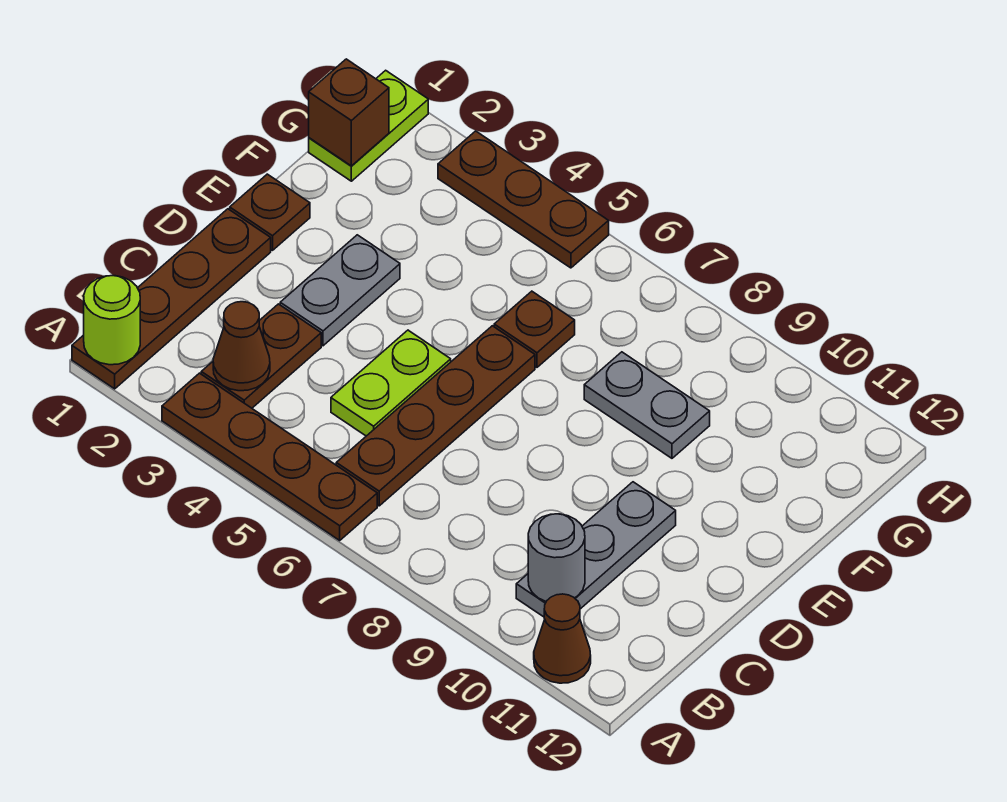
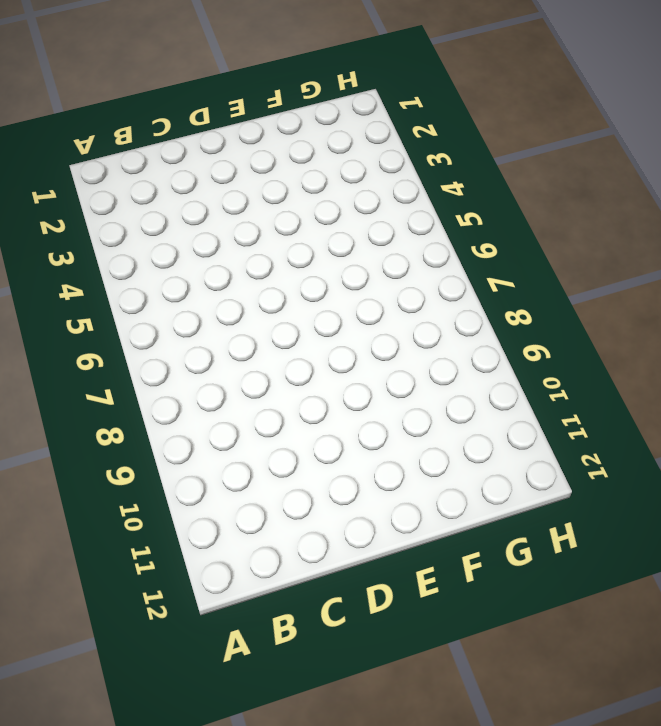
none -> brown plate A1:D1 level 1
none -> brown plate A3:A6 level 1
none -> brown cone A11 level 1

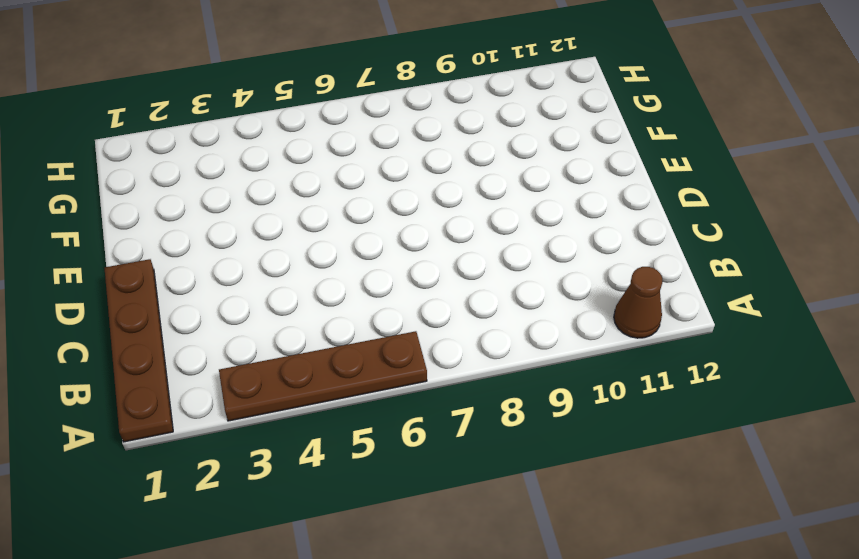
none -> brown plate B3:C3 level 1
none -> brown plate B6:E6 level 1
none -> grey plate B10:D10 level 1

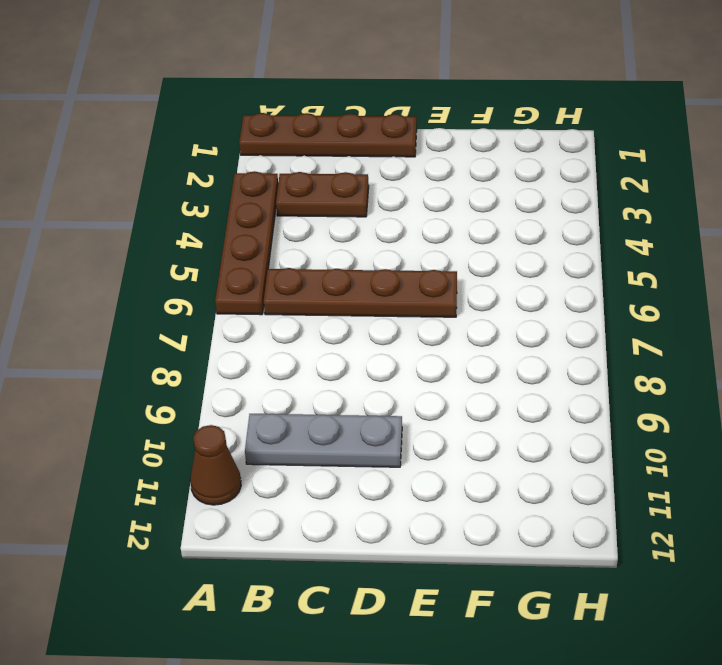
none -> lime plate C5:D5 level 1
none -> grey plate D3:E3 level 1
none -> brown plate E1 level 1

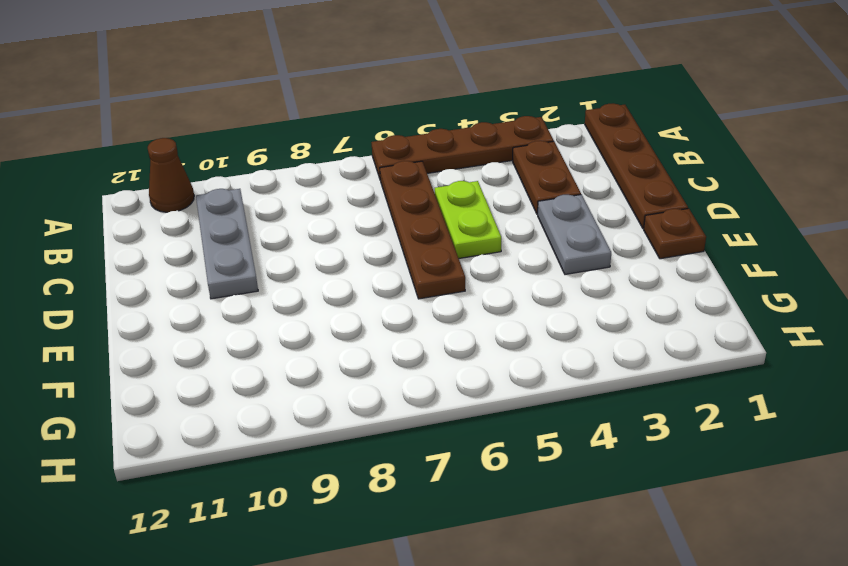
none -> brown plate F6 level 1
none -> grey plate F8:F9 level 1
none -> lime plate G1:H1 level 1

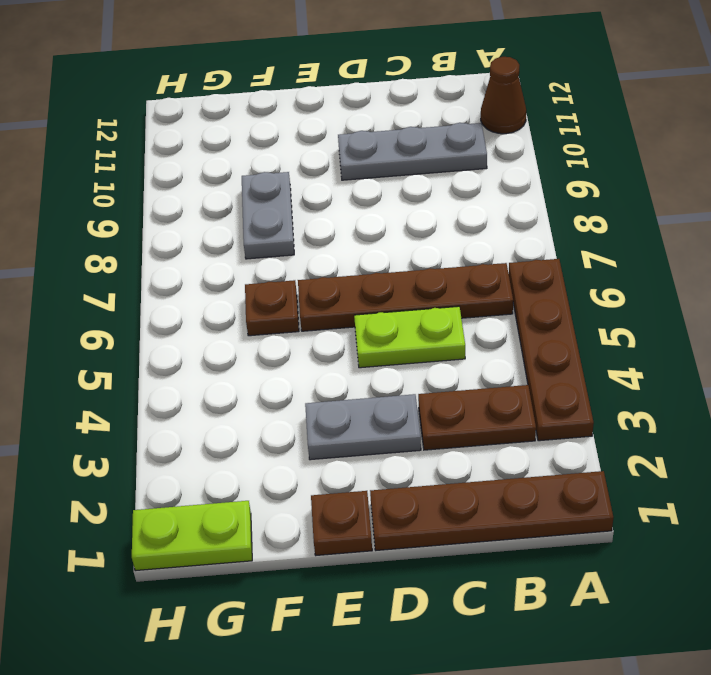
none -> brown plate H3:H5 level 1
none -> lime round brick A1 level 2
none -> brown cone B3 level 2

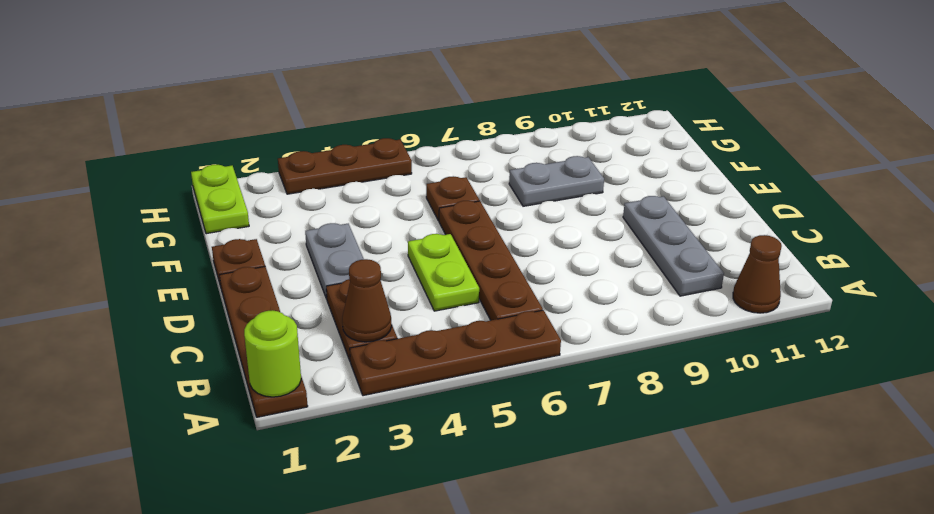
none -> grey round brick B10 level 2
none -> brown brick G1 level 2

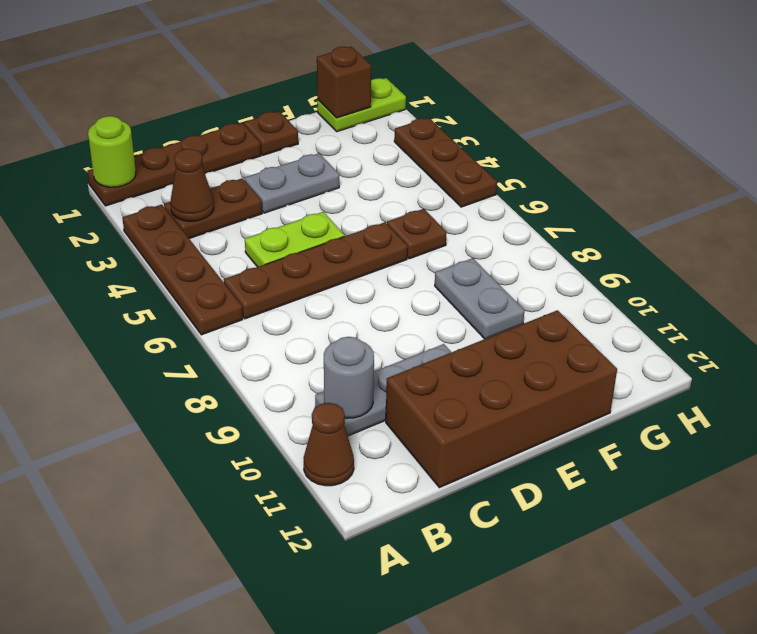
brown brick C11:F12 level 1 -> none

